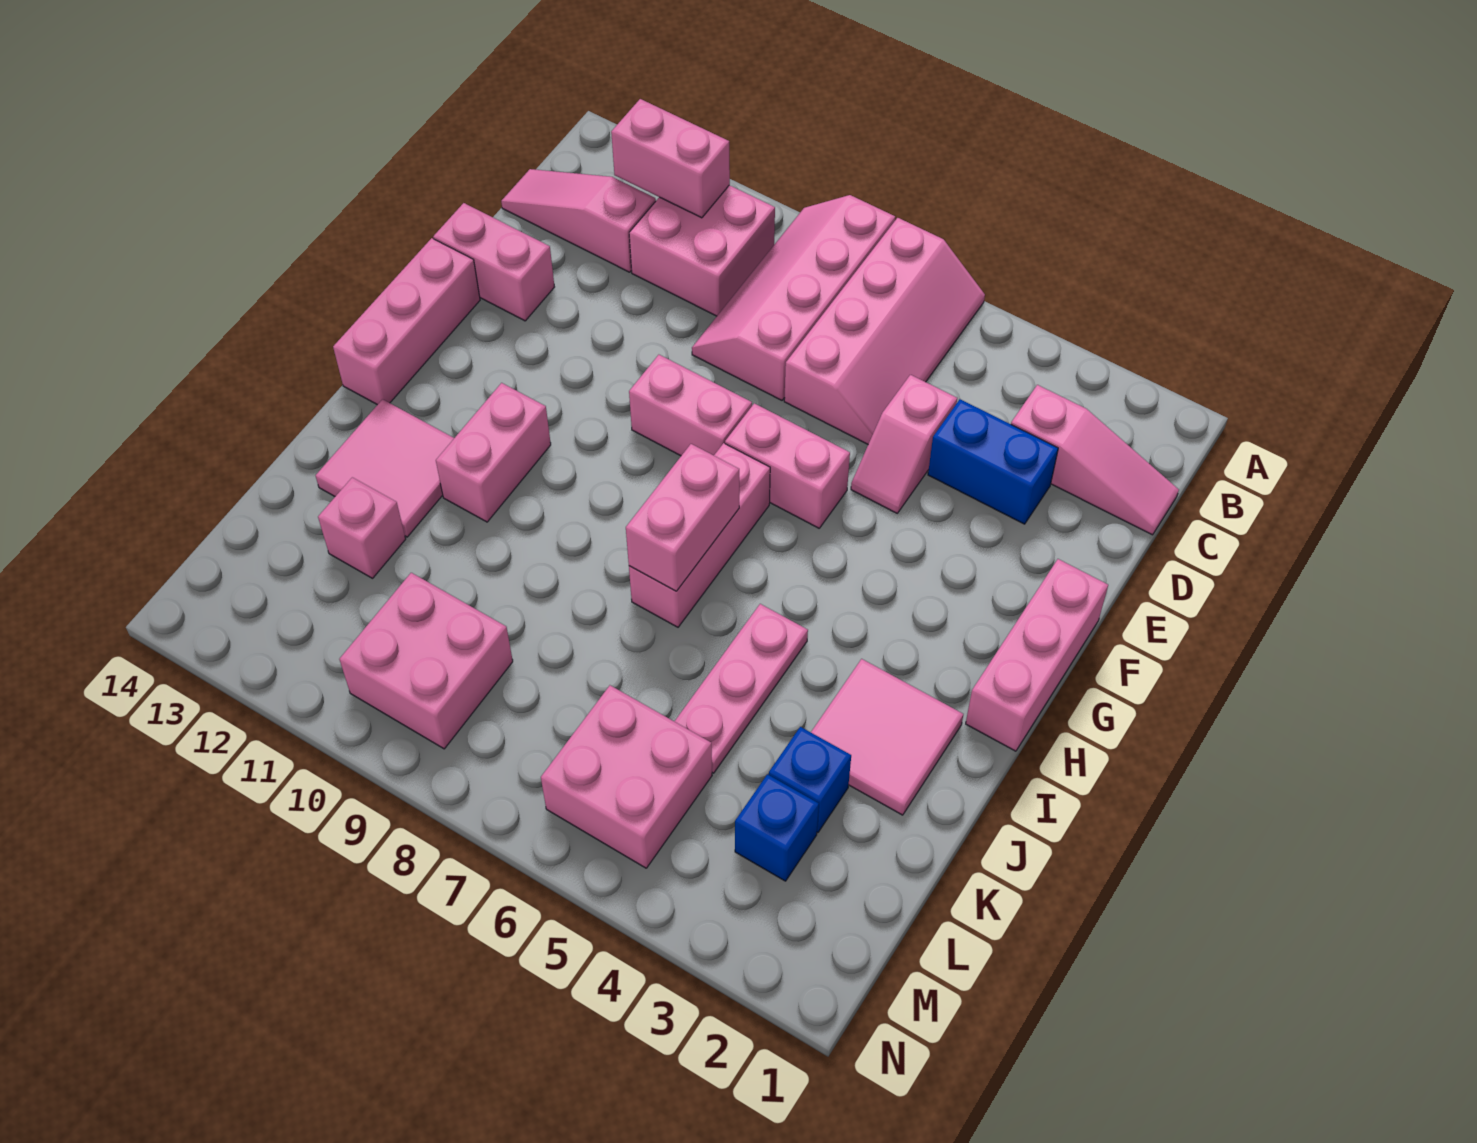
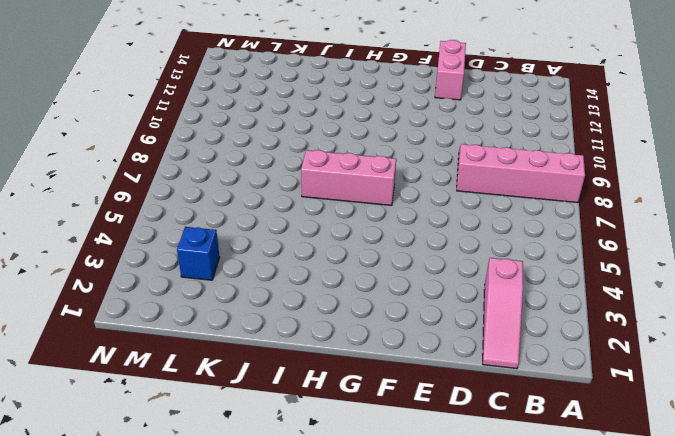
none -> pink slope A6:D7 level 1 top 7
none -> pink brick B10:C11 level 1
none -> pink slope C12:C14 level 1 top 12

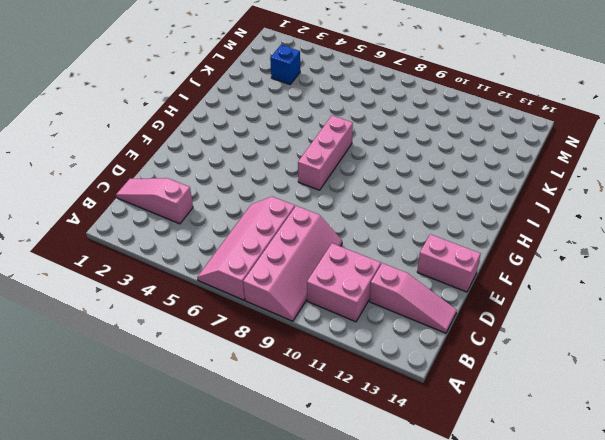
none -> blue brick D3:D4 level 1
none -> pink slope D5:E5 level 1 top D
none -> pink brick F1:H1 level 1

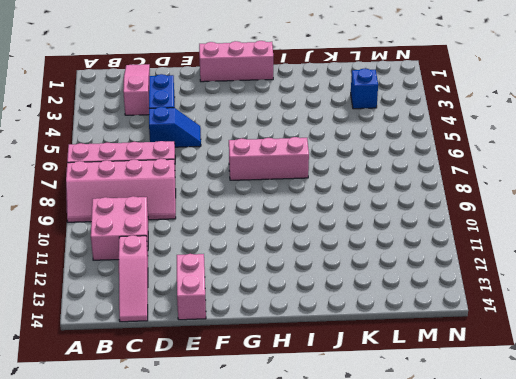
blue slope D5:E5 level 1 top D -> pink slope D5:E5 level 1 top D
none -> pink brick F6:F7 level 1
none -> pink brick F8:F9 level 1
none -> pink brick F14:H14 level 1

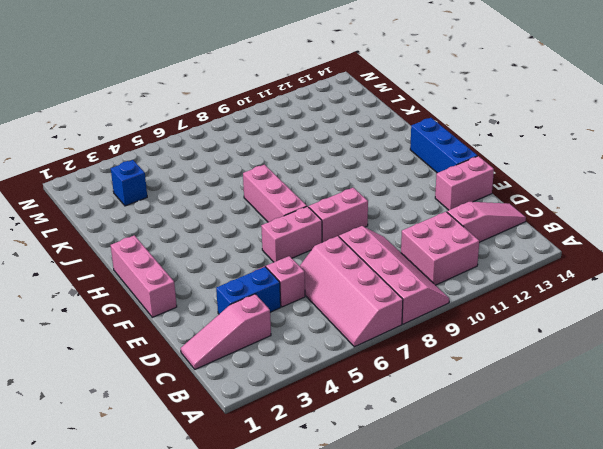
blue brick F14:H14 level 1 -> pink brick F14:H14 level 1
none -> pink brick H11:I11 level 1
none -> pink tile I2:J3 level 1
none -> pink plate I5:K5 level 1

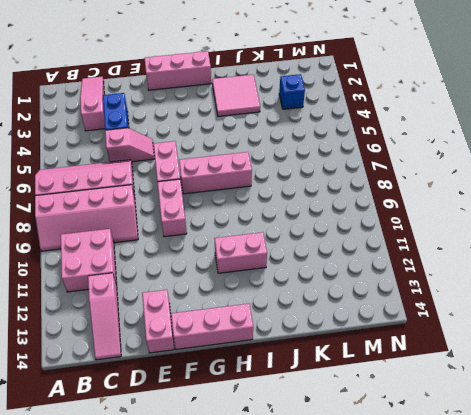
none -> pink plate I5:K5 level 1
none -> pink tile I12:J13 level 1
none -> blue brick K3 level 1

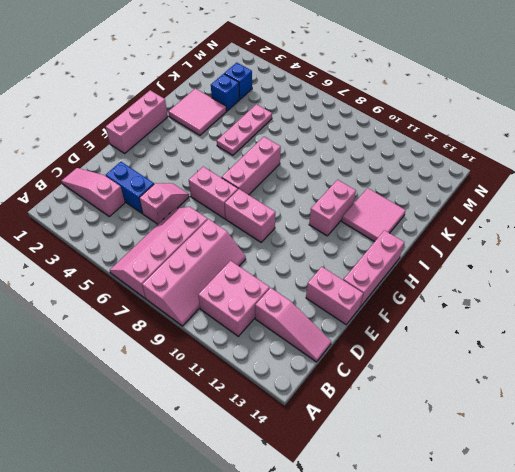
none -> pink brick K12 level 1
none -> pink brick L5:M6 level 1
none -> pink brick L9:M10 level 1

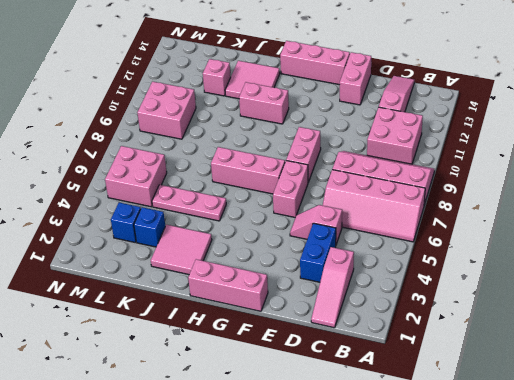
none -> pink brick B11:B12 level 2
none -> pink brick H7:I7 level 2

